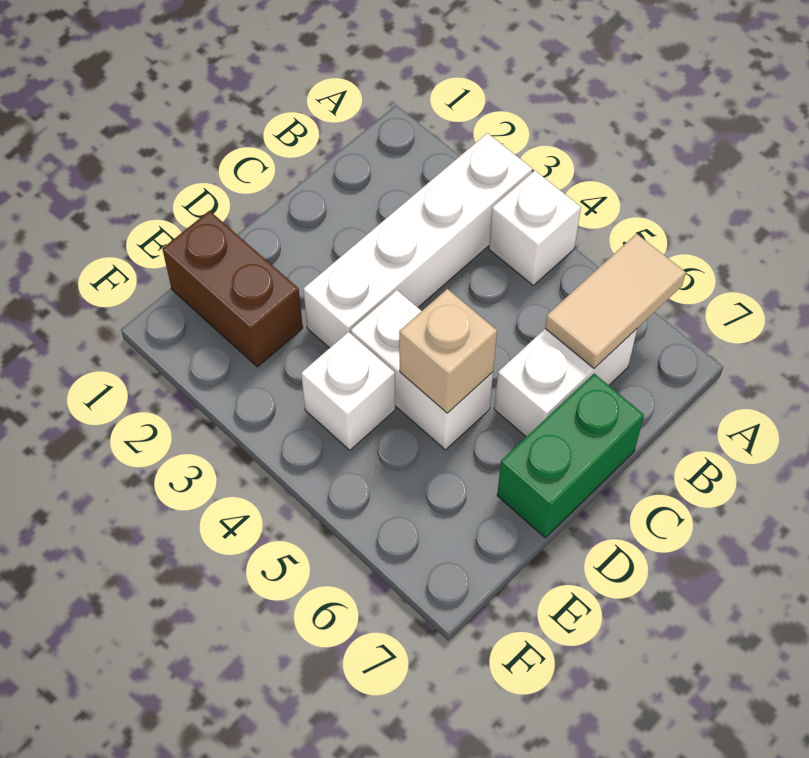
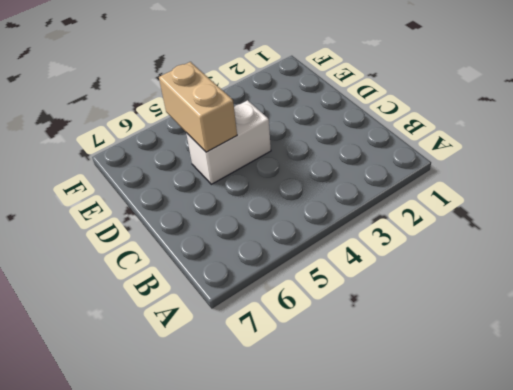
tan brick D5:E5 level 2 -> tan brick D5 level 2
none -> white brick A3:D3 level 1
none -> white brick A4 level 1

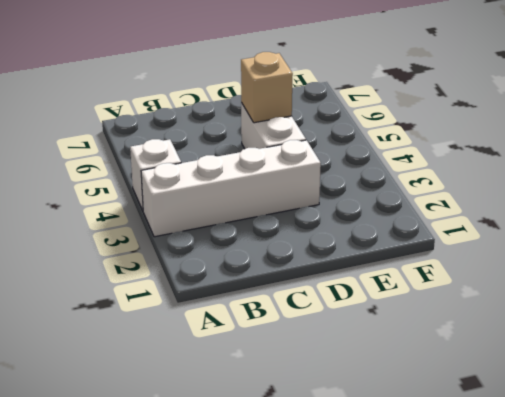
none -> white brick B6:C6 level 1
none -> green brick C7:D7 level 1

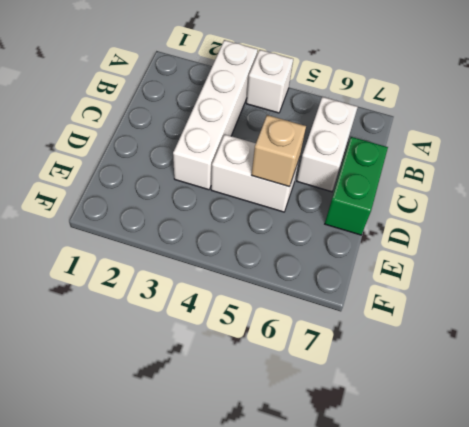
none -> brown brick E1:E2 level 1
none -> white brick E4 level 1

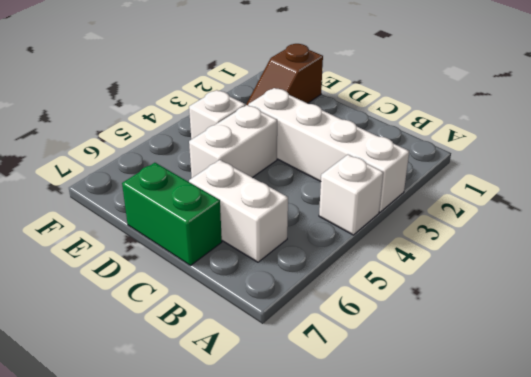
brown slope E1:E2 level 1 top 1 -> brown brick E1:E2 level 1
none -> tan tile A6:B6 level 2
none -> tan brick D5 level 2

